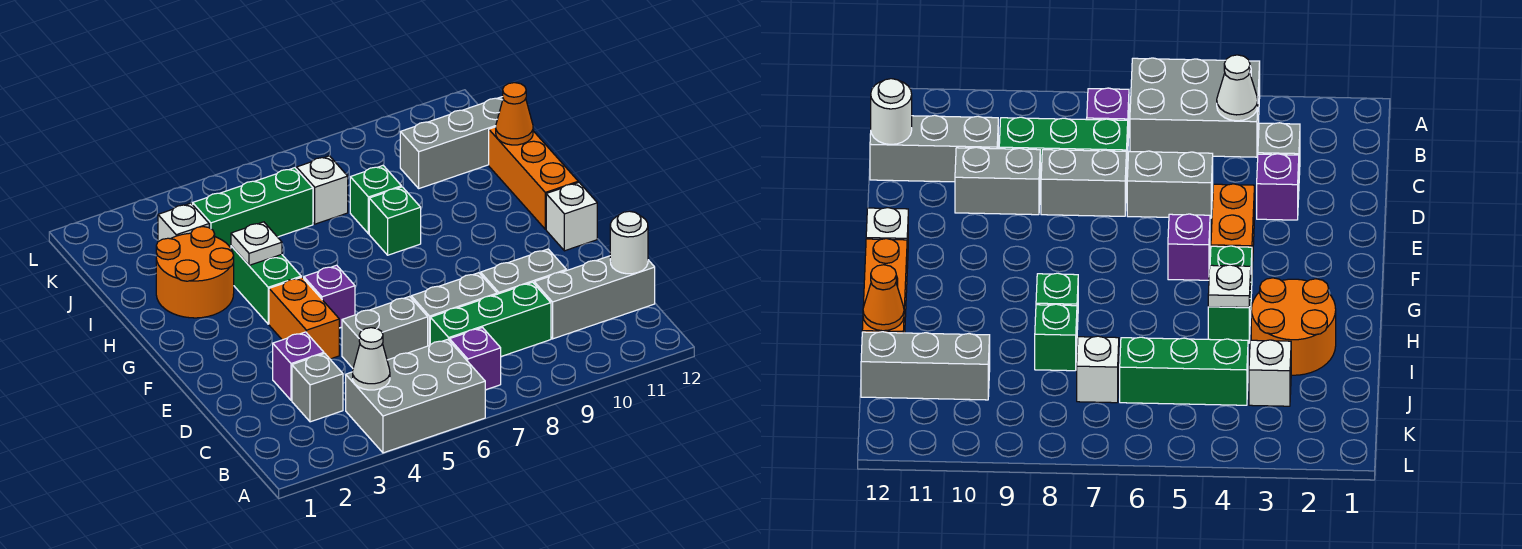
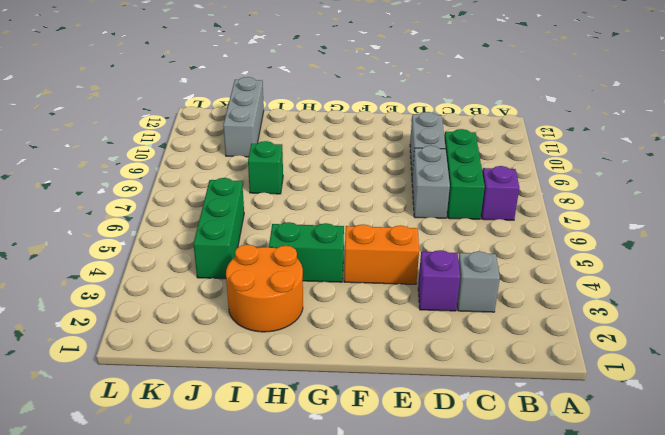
none -> grey brick A4:B6 level 1
none -> grey brick C10:C12 level 1
none -> grey brick D5:D6 level 1

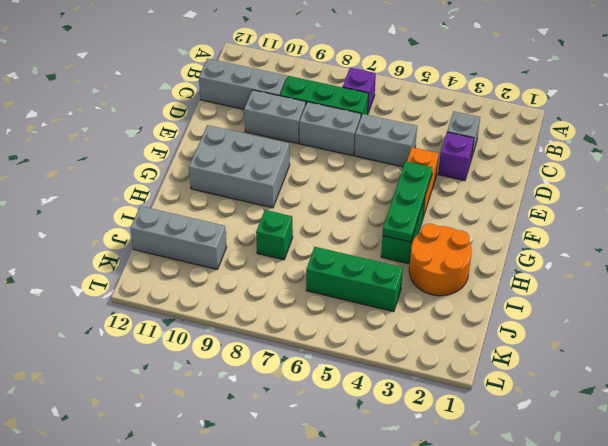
green plate F4:H4 level 2 -> white plate H4 level 2
grey brick F9:G11 level 1 -> grey brick A4:B6 level 1
none -> purple brick F5 level 1
none -> white brick F12 level 1
none -> orange brick G12:I12 level 1

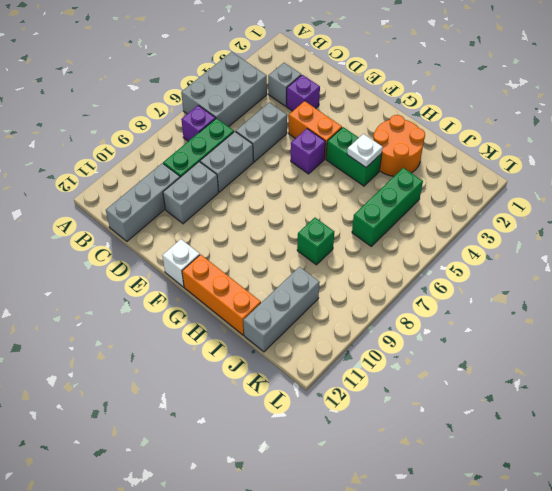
none -> green brick H8 level 1
none -> white brick J3 level 1
none -> white brick J7 level 1

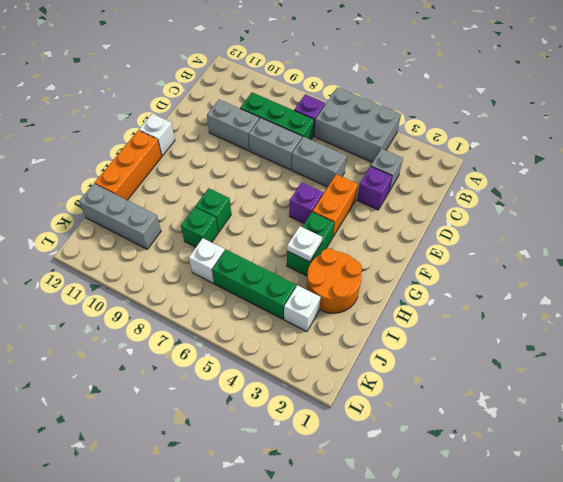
none -> grey brick C10:C12 level 1
none -> white cone B4 level 2
none -> white round brick C12 level 2

